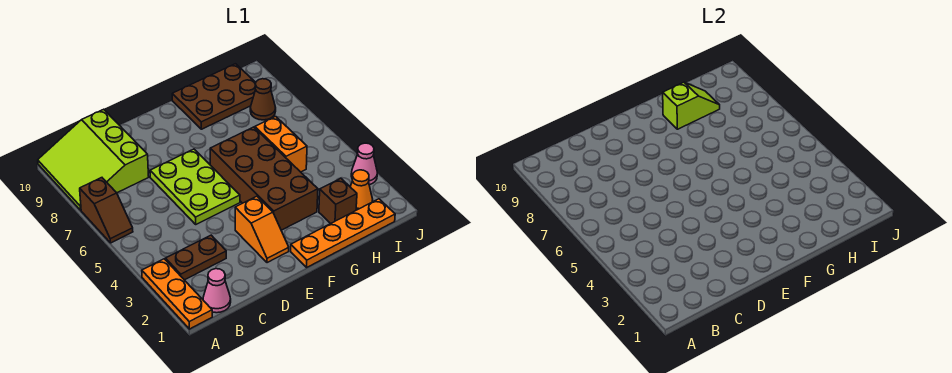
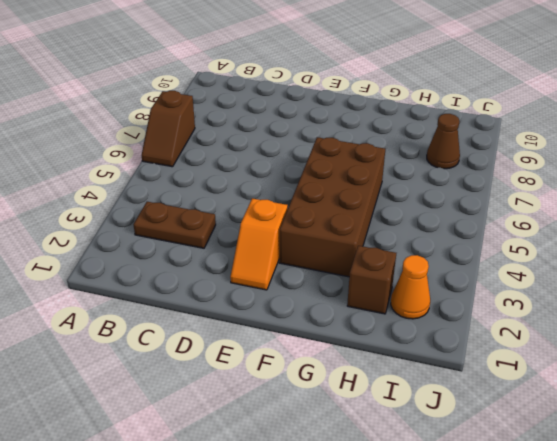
none -> orange plate A1:A3 level 1
none -> lime slope A8:C10 level 1 top C
none -> pink cone B1 level 1

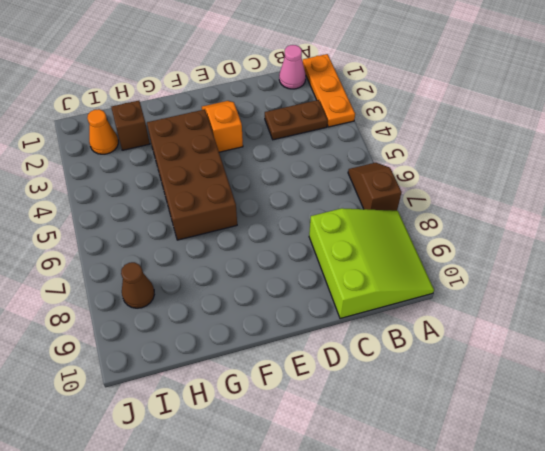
none -> lime plate D5:E7 level 1
none -> orange plate F1:I1 level 1
none -> brown plate G9:I10 level 1

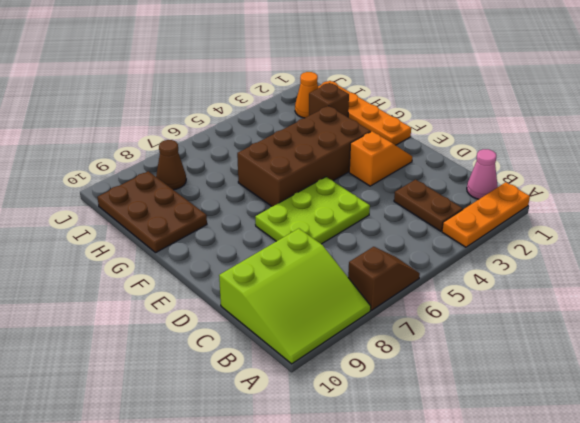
none -> orange brick H5:H6 level 1
none -> pink cone J3 level 1
none -> lime slope G9:H9 level 2 top G

